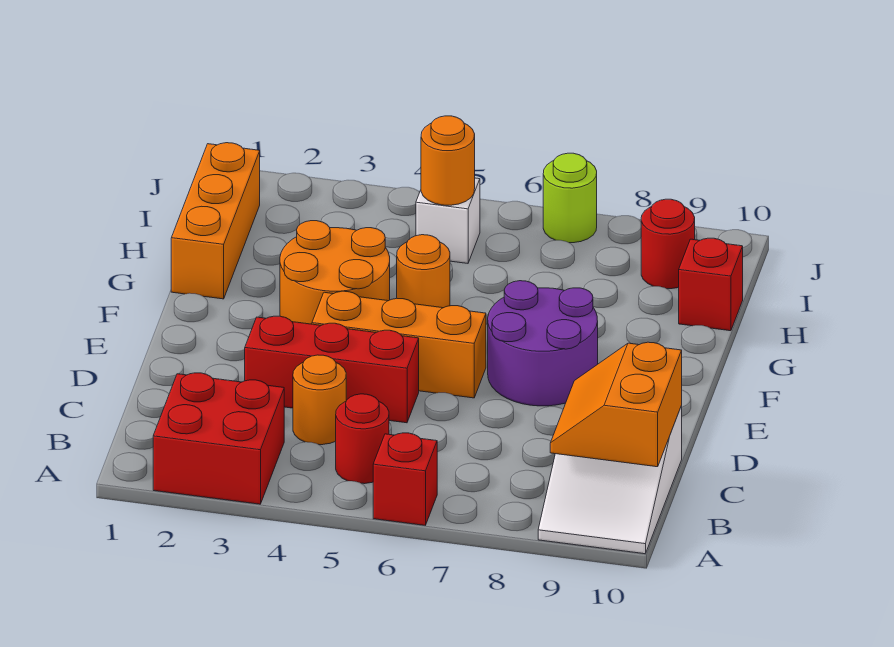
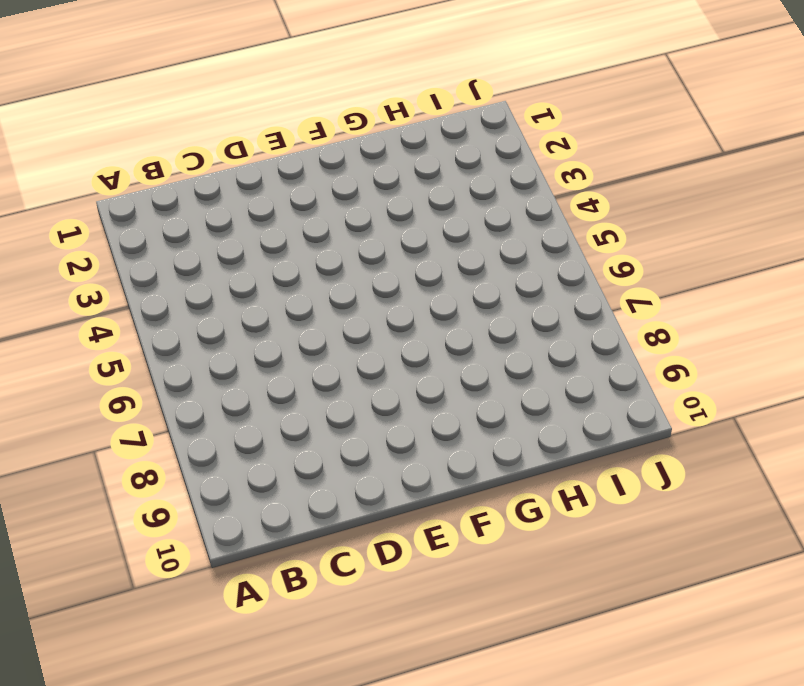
none -> red brick A2:B3 level 1
none -> red brick A6 level 1
none -> white slope A9:C10 level 1 top C

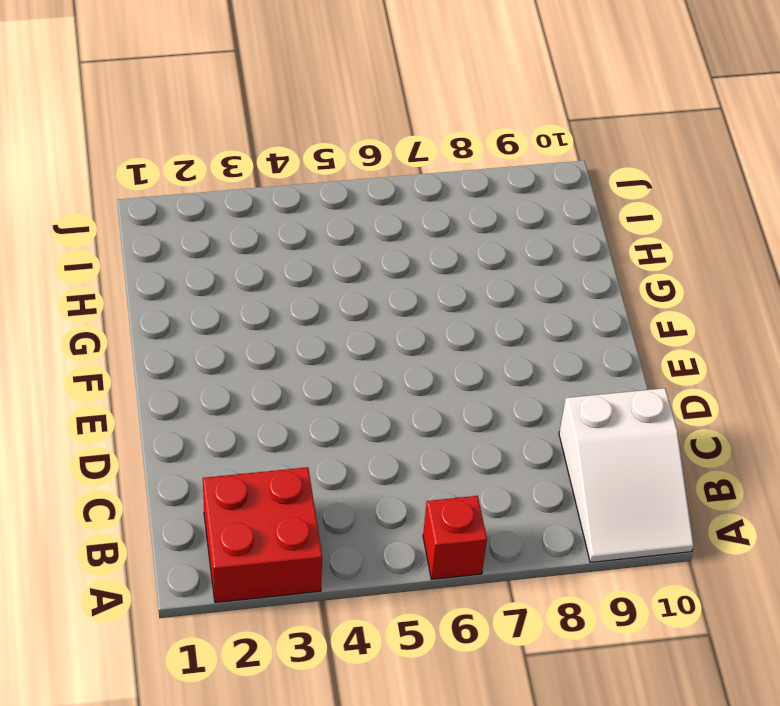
none -> red round brick B5 level 1
none -> orange round brick C4 level 1
none -> red brick D3:D5 level 1

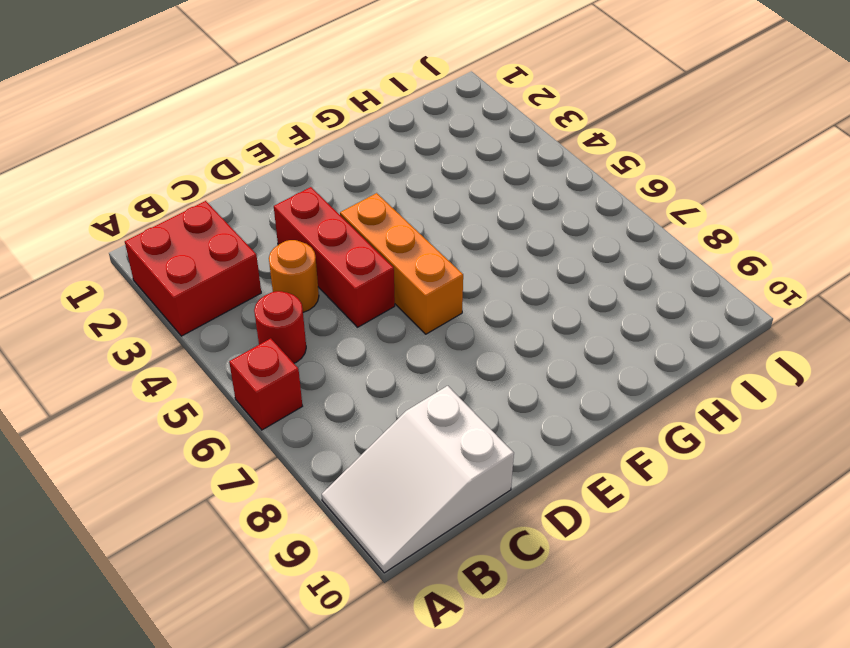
none -> purple round brick E7:F8 level 1
none -> orange round brick F3:G4 level 1
none -> orange brick G1:I1 level 1

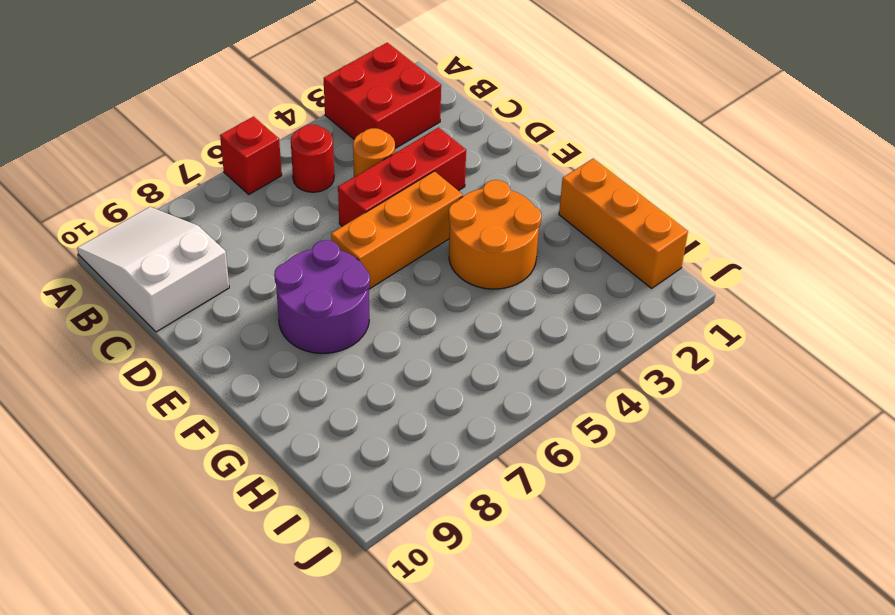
none -> orange round brick G5 level 1
none -> red brick H10 level 1
none -> white brick I5 level 1

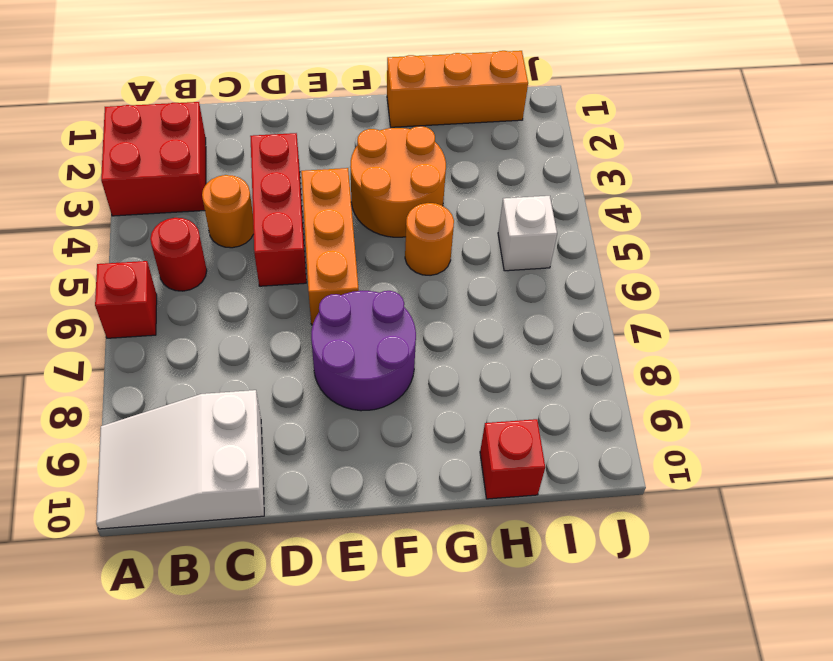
none -> red round brick I9 level 1
none -> lime round brick J7 level 1
none -> orange slope B9:C10 level 2 top 10

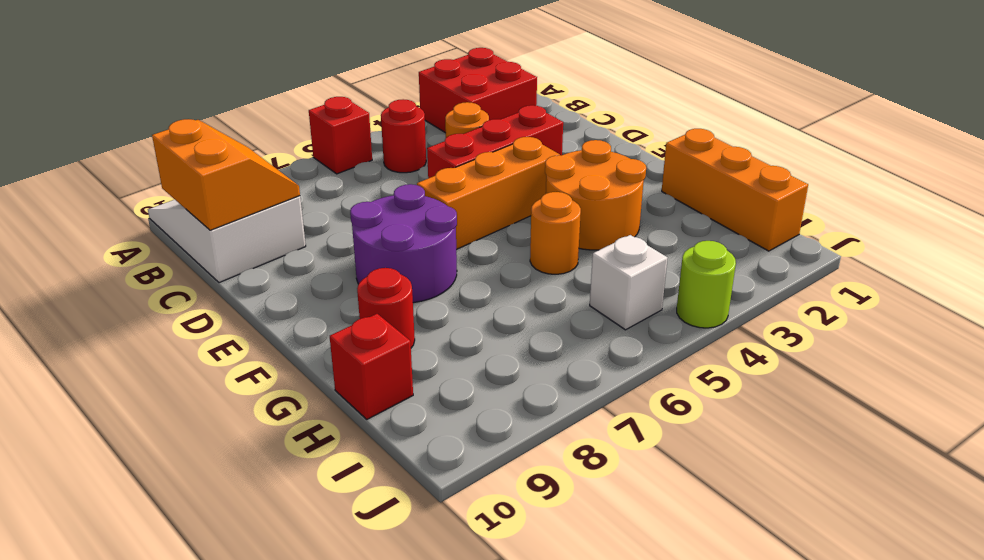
red round brick G9 level 1 -> red round brick I9 level 1
lime round brick J4 level 1 -> lime round brick J7 level 1
none -> orange round brick I5 level 2

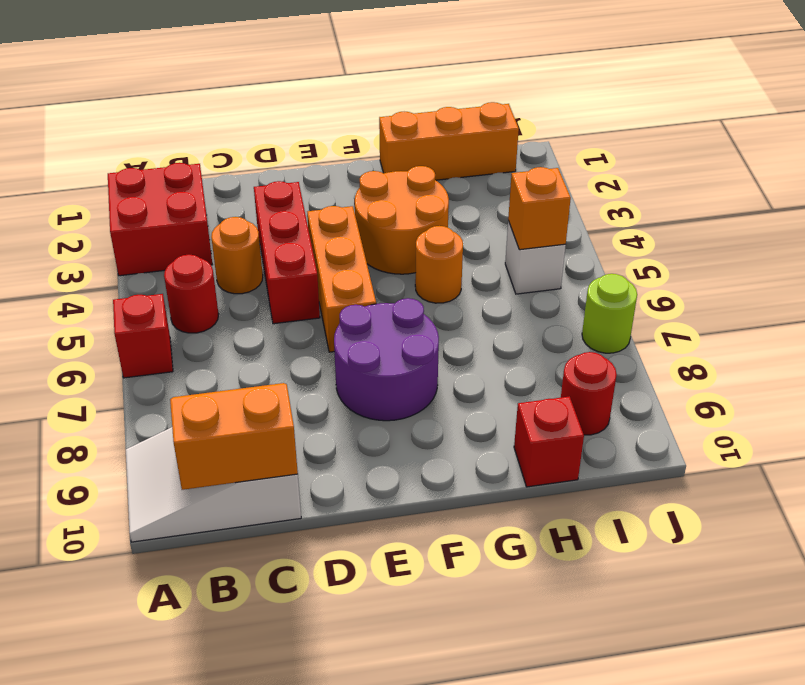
orange brick I5 level 2 -> orange round brick I5 level 2

